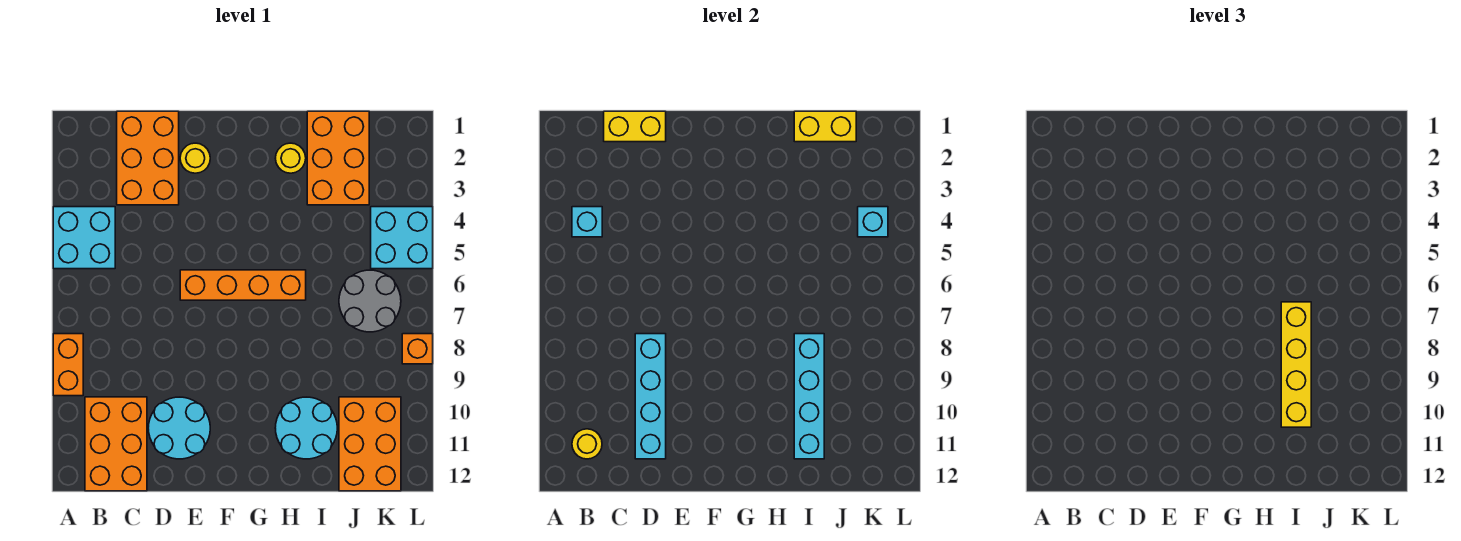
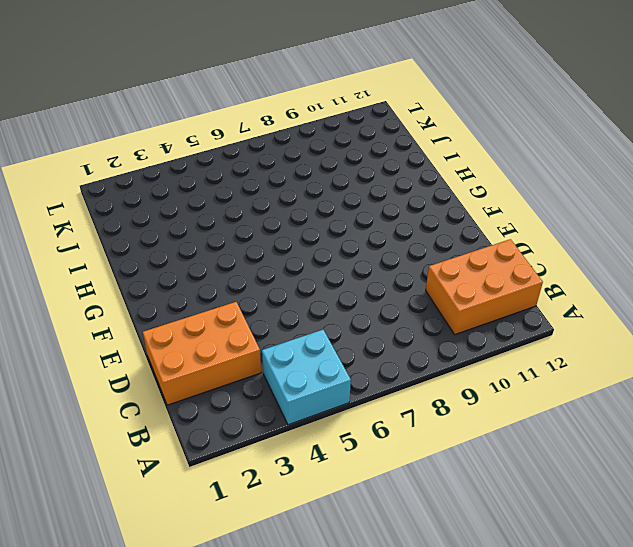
none -> orange brick A8:A9 level 1
none -> cyan round brick D10:E11 level 1
none -> yellow round brick E2 level 1

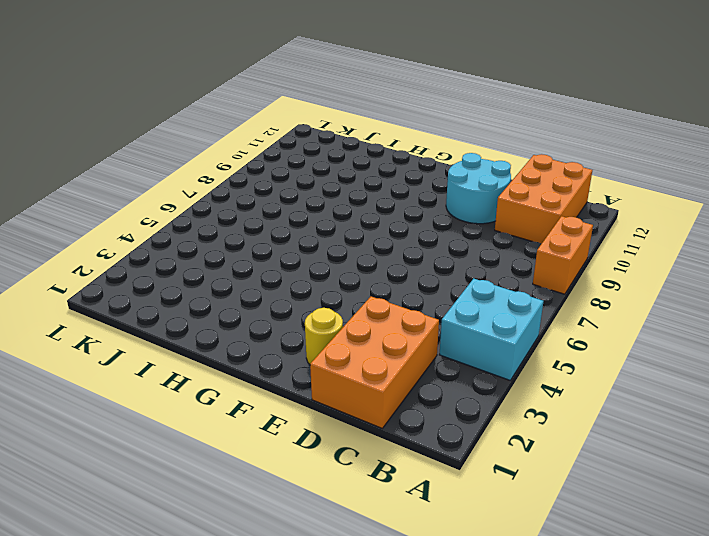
none -> orange brick E6:H6 level 1
none -> yellow round brick H2 level 1
none -> cyan round brick H10:I11 level 1

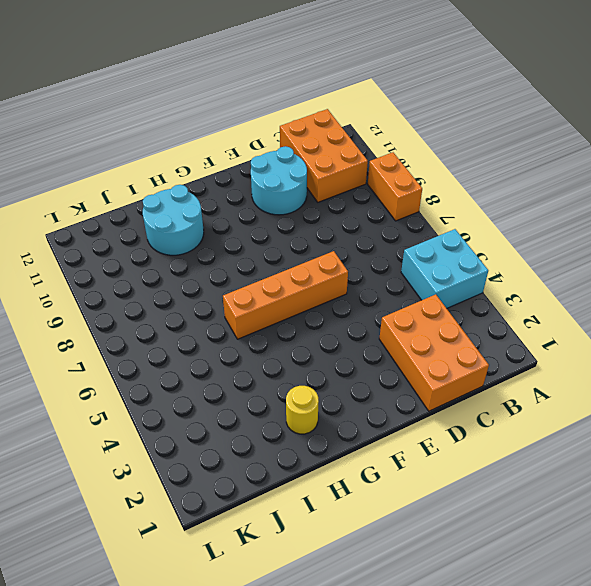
none -> yellow round brick E2 level 1
none -> orange brick I1:J3 level 1
none -> grey round brick J6:K7 level 1

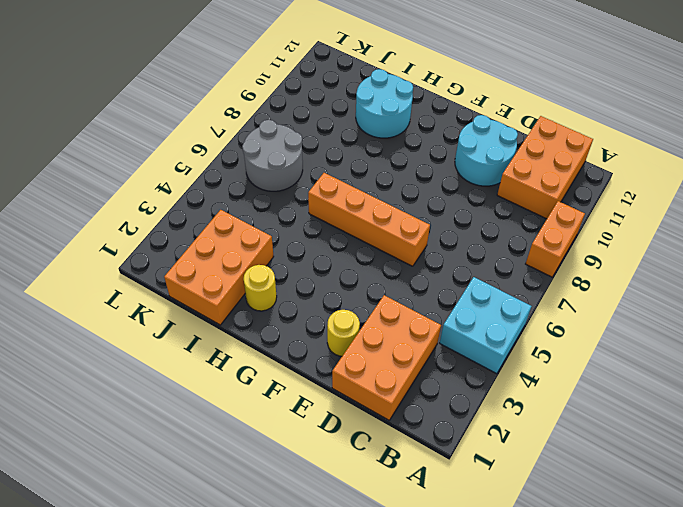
none -> orange brick J10:K12 level 1
none -> cyan brick K4:L5 level 1
none -> orange brick L8 level 1

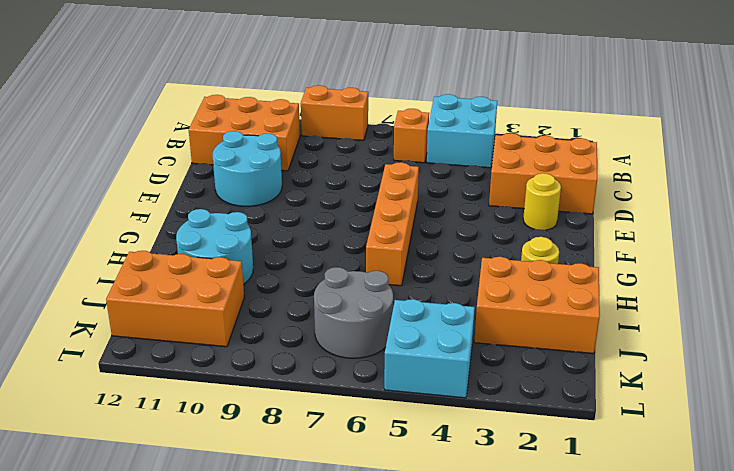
orange brick B6 level 1 -> orange brick L8 level 1
none -> cyan brick B4 level 2
none -> yellow round brick B11 level 2
none -> yellow brick C1:D1 level 2

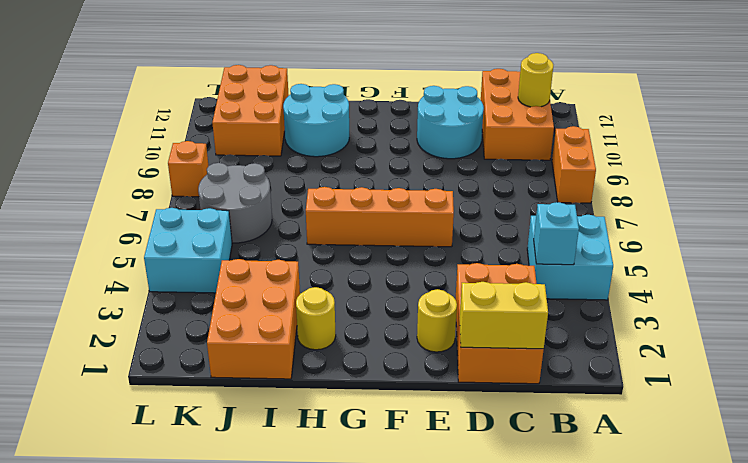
none -> cyan brick D8:D11 level 2
none -> yellow brick I1:J1 level 2
none -> cyan brick I8:I11 level 2

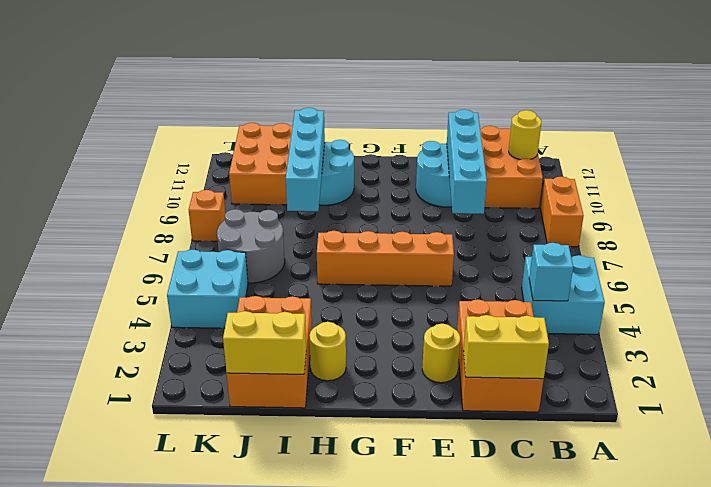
none -> cyan brick K4 level 2
none -> yellow brick I7:I10 level 3

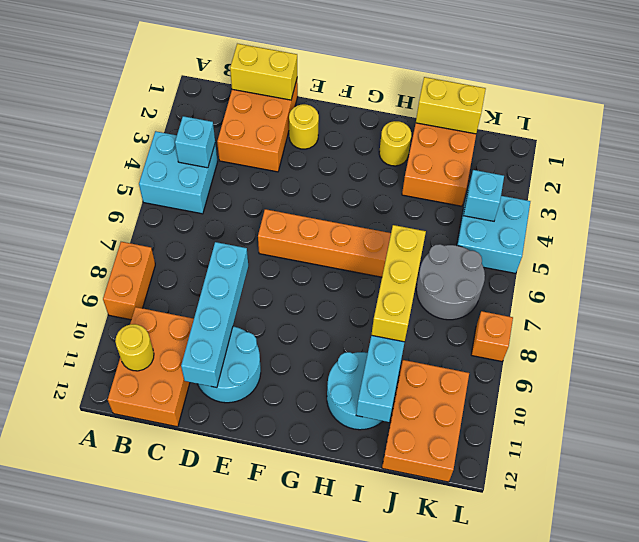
yellow brick I7:I9 level 3 -> yellow brick I7:I10 level 3

